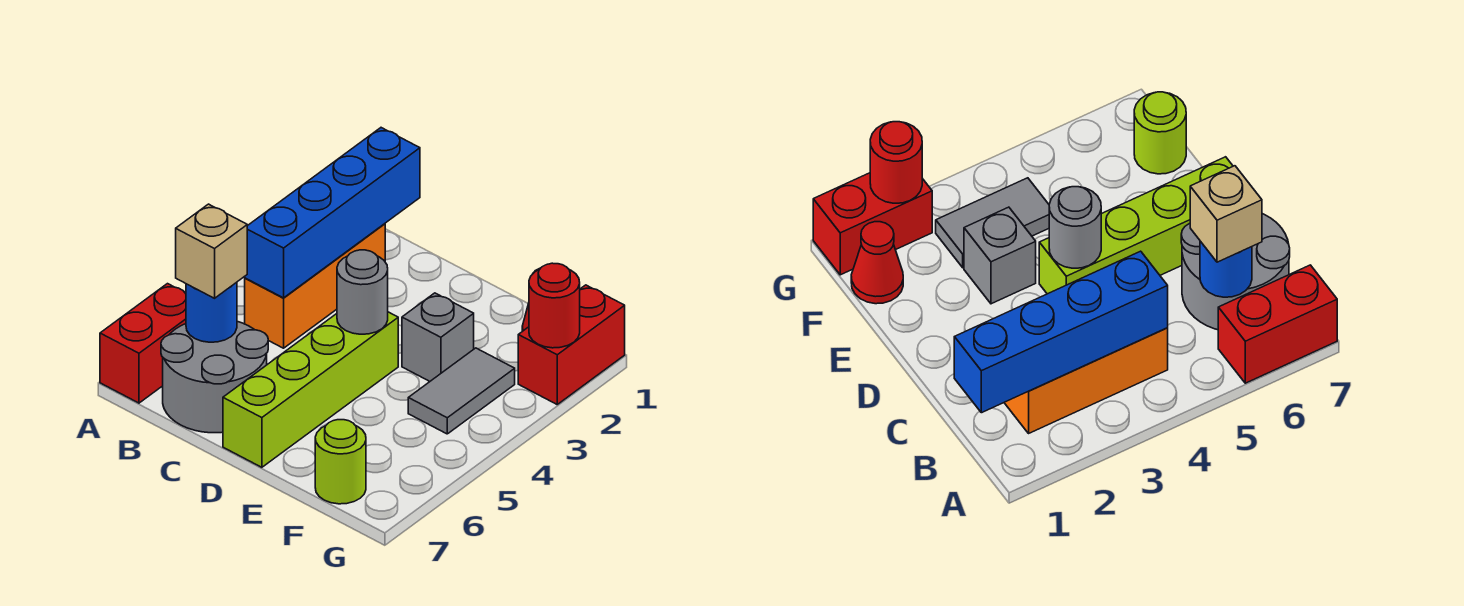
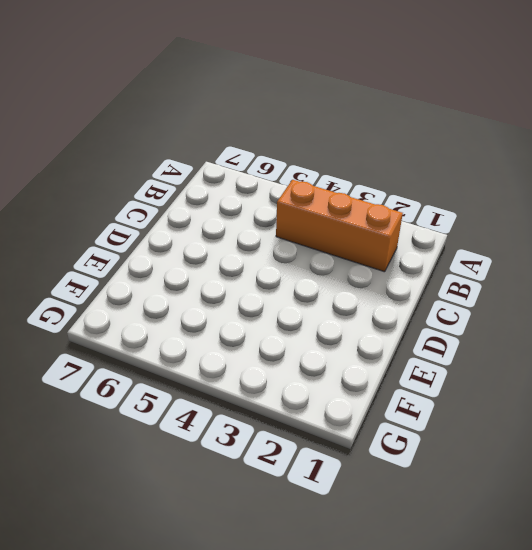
none -> red brick A6:A7 level 1
none -> grey round brick B6:C7 level 1
none -> lime brick D4:D7 level 1

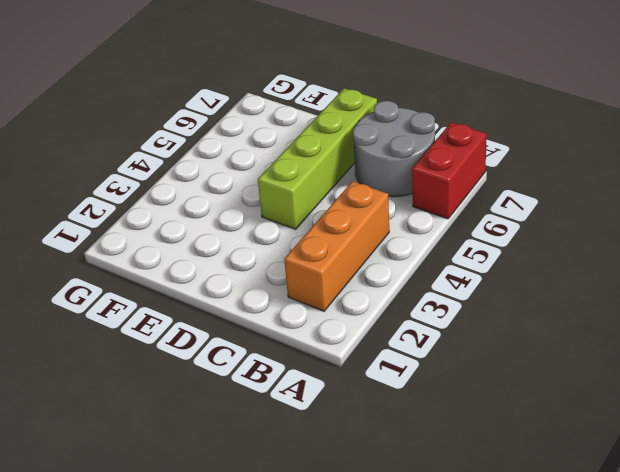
none -> grey brick E3 level 1
none -> red cone F1 level 1
none -> grey tile F3:F4 level 1

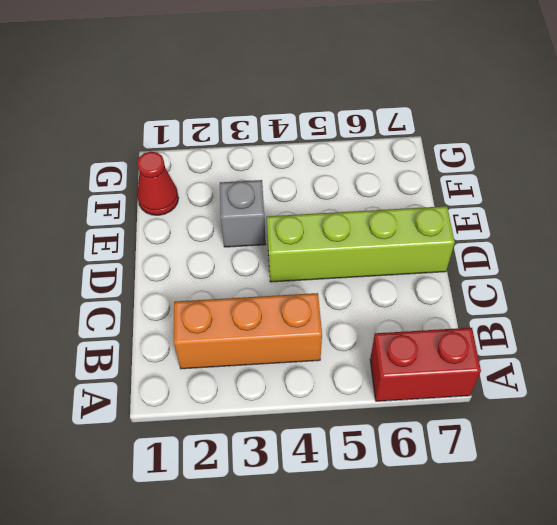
none -> grey round brick B6:C7 level 1
none -> grey tile F3:F4 level 1
none -> lime round brick F7 level 1

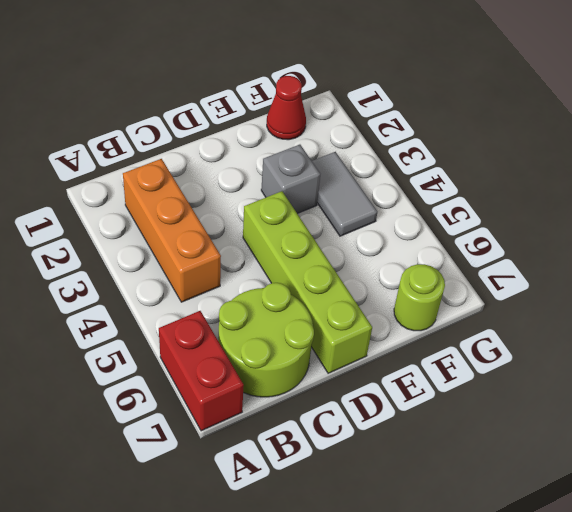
lime round brick B6:C7 level 1 -> grey round brick B6:C7 level 1
none -> red brick G1:G2 level 1
none -> blue brick B1:B4 level 2
none -> blue round brick B6 level 2

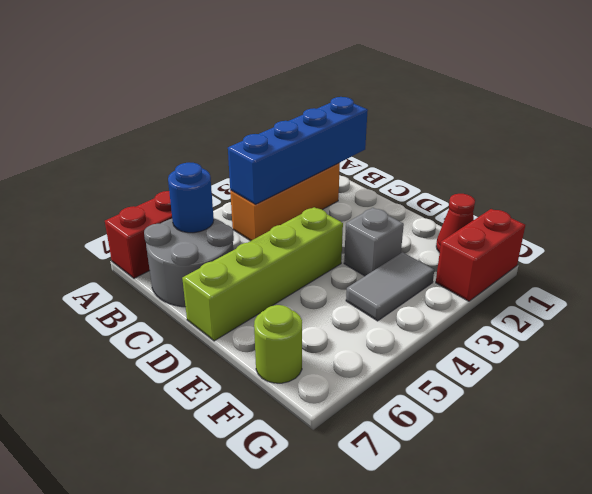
none -> grey round brick D4 level 2
none -> red round brick G2 level 2
none -> tan brick B6 level 3

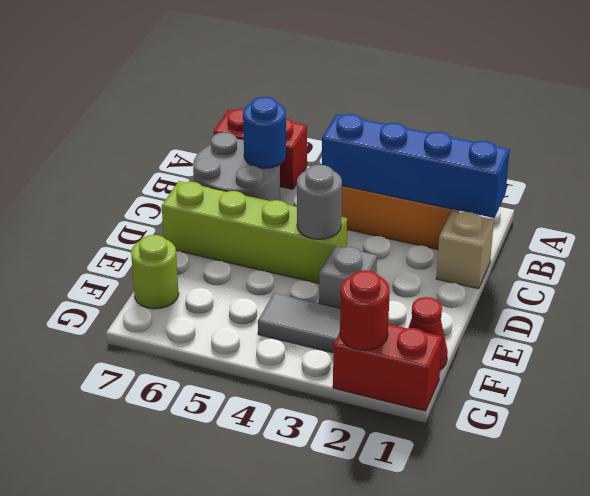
tan brick C1 level 1 -> tan brick B6 level 3

